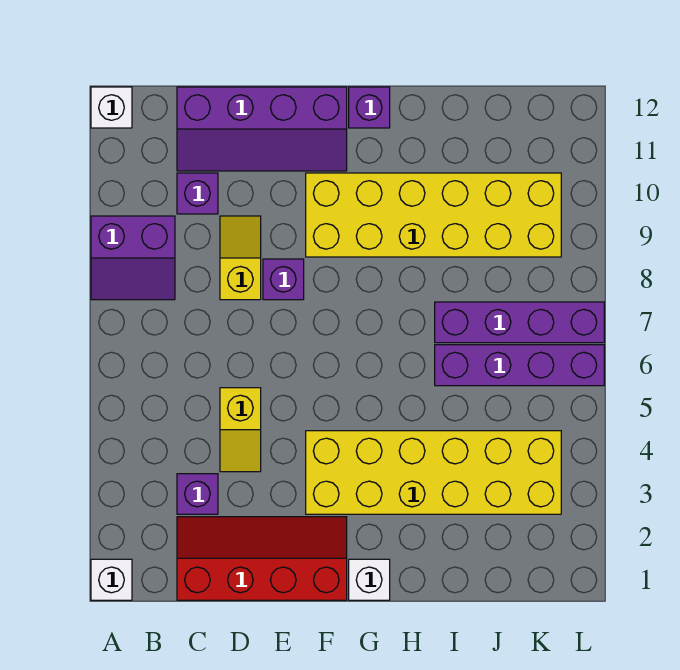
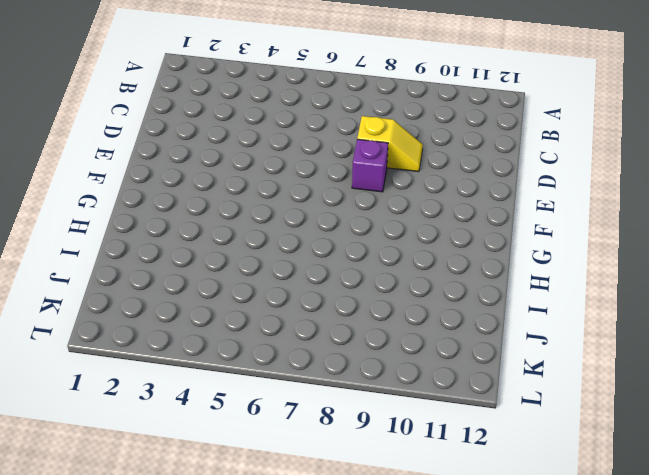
none -> white brick A1 level 1
none -> purple slope A8:B9 level 1 top 9
none -> white brick A12 level 1

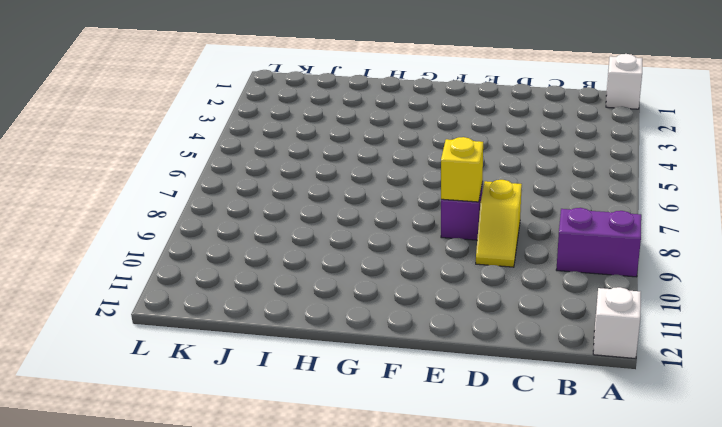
yellow brick E8 level 2 -> none
none -> red slope C1:F2 level 1 top 1
none -> purple brick C3 level 1
none -> purple brick C10 level 1

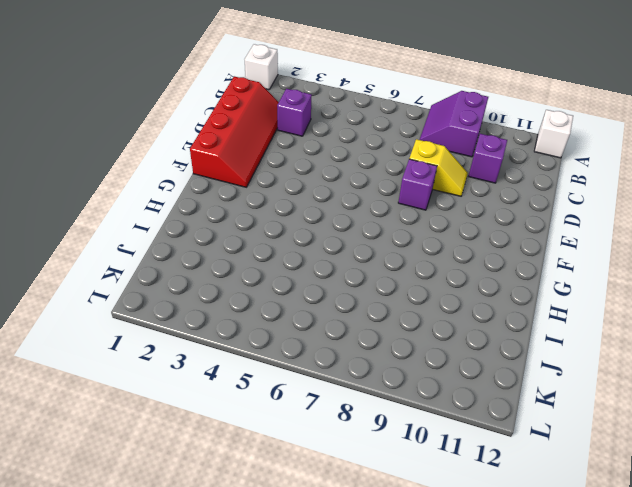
none -> purple slope C11:F12 level 1 top 12
none -> yellow slope D4:D5 level 1 top 5
none -> yellow brick F3:K4 level 1

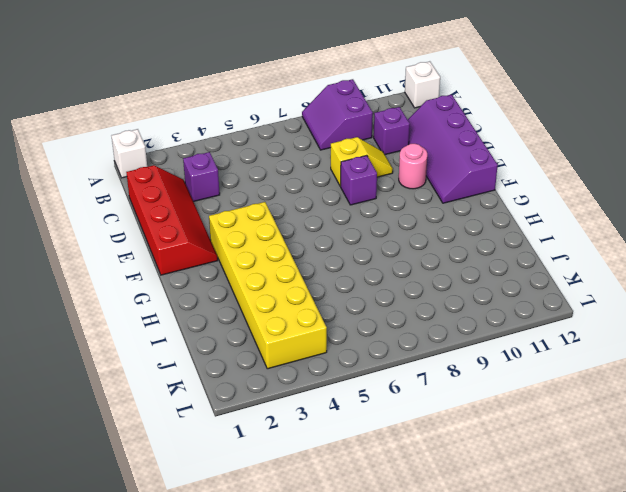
pink round brick E10 level 1 -> none
none -> yellow slope D4:D5 level 1 top 5
none -> yellow brick F9:K10 level 1
none -> white brick G1 level 1

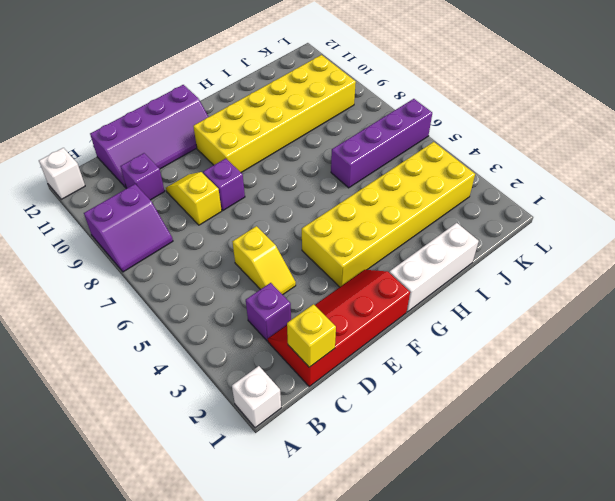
yellow brick C1 level 2 -> none
white brick G1:I1 level 1 -> white brick G1 level 1
none -> purple brick G12 level 1
none -> purple brick I7:L7 level 1

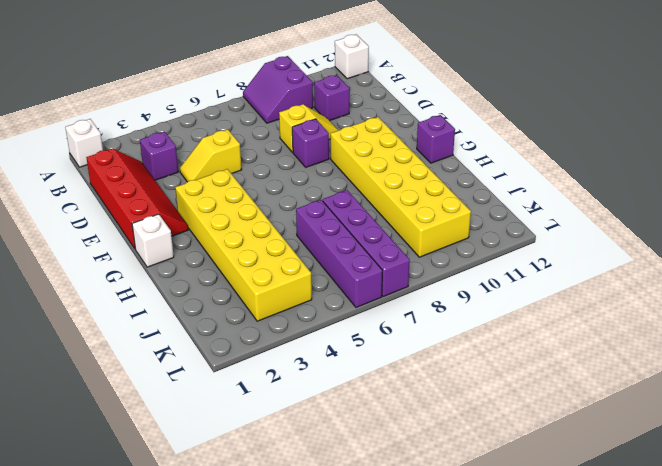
none -> purple slope C11:F12 level 1 top 12

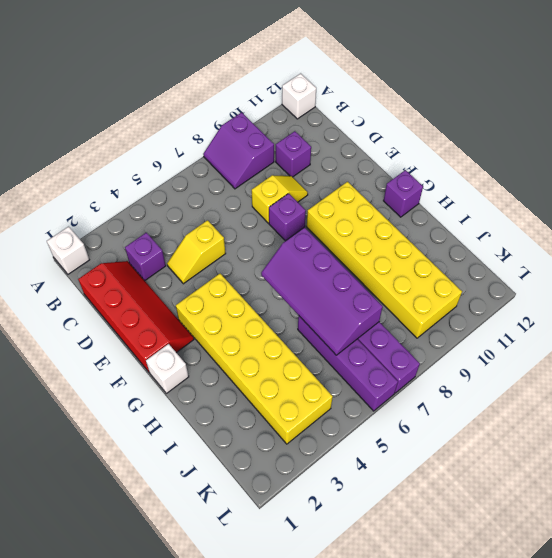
purple slope G6:J7 level 2 top 7 -> purple slope C11:F12 level 1 top 12

